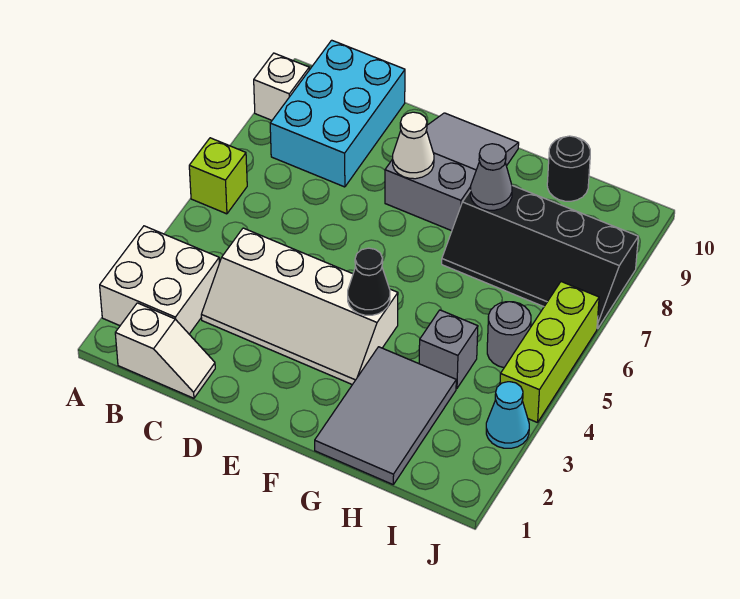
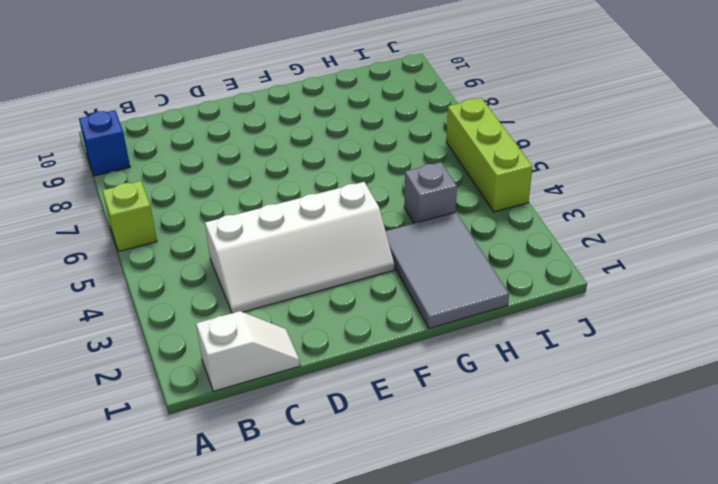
blue brick A9 level 1 -> white brick A9 level 1
none -> white brick A2:B3 level 1
none -> cyan brick B8:C10 level 1
none -> grey slope E8:F10 level 1 top 8

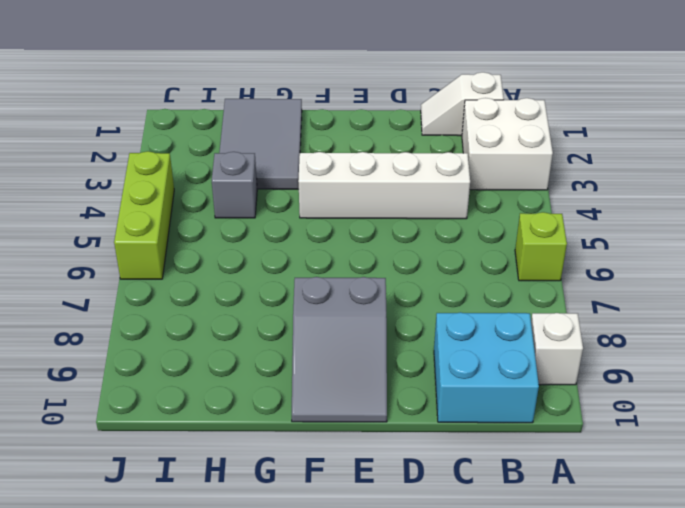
cyan brick B9:C10 level 1 -> cyan brick B8:C10 level 1
none -> black slope G7:J8 level 1 top 8
none -> black round brick H10 level 1
none -> grey round brick I5 level 1

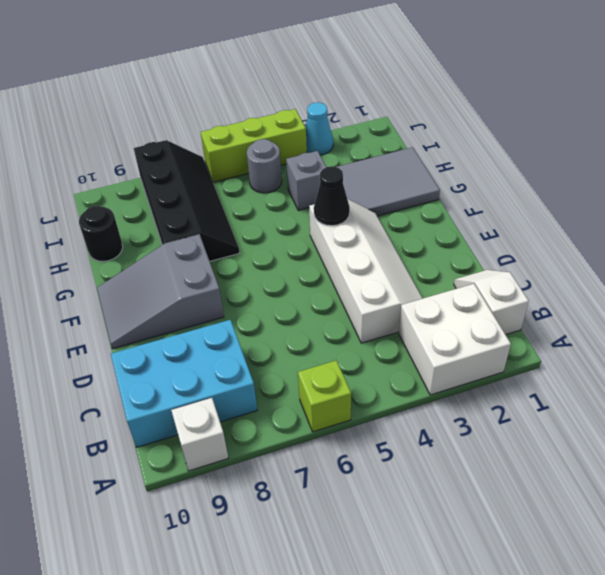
none -> white cone E8 level 2
none -> grey cone G8 level 2

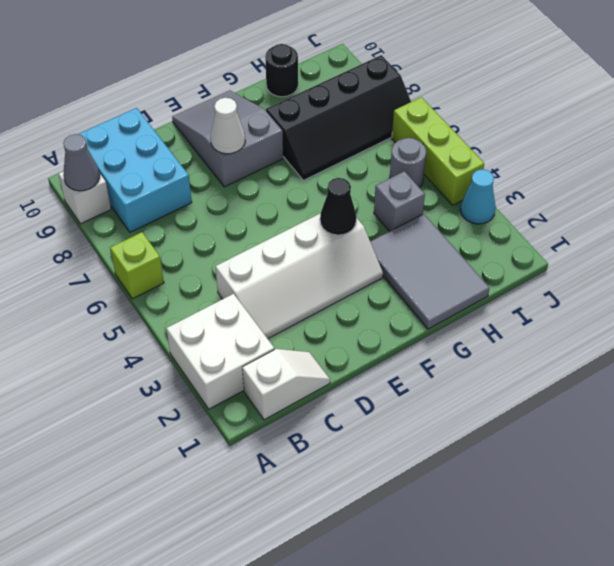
grey cone A9 level 2 -> grey cone G8 level 2

